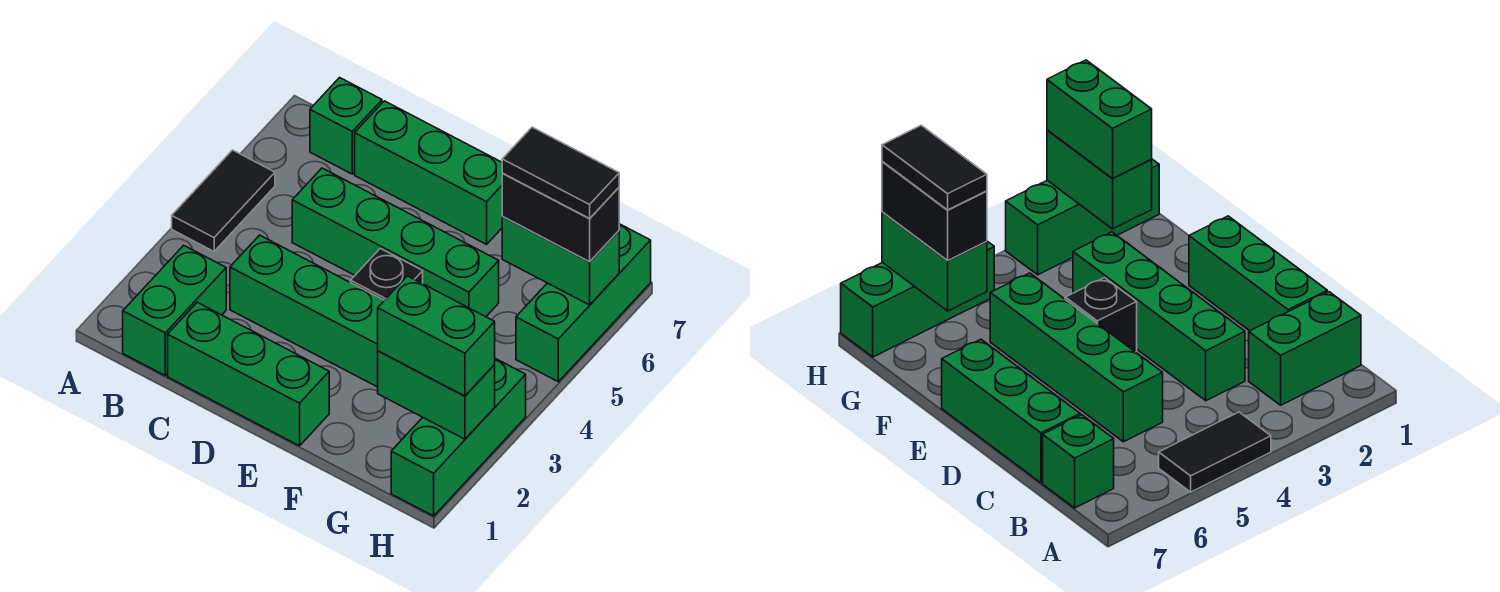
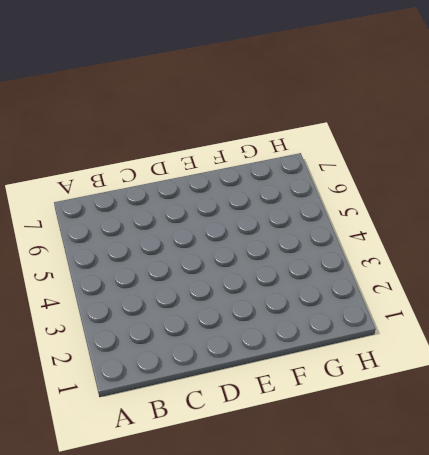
none -> black tile A4:A5 level 1
none -> green brick B1:B2 level 1
none -> green brick B7 level 1

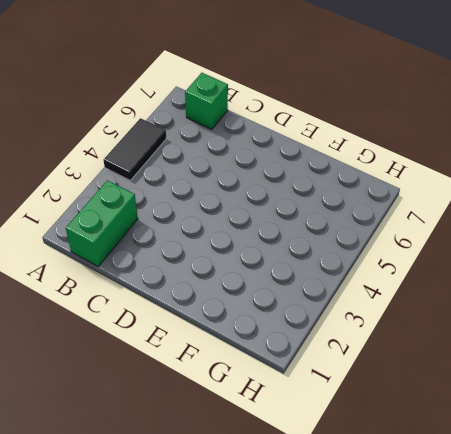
none -> green brick C1:E1 level 1
none -> green brick C3:F3 level 1
none -> green brick C5:F5 level 1

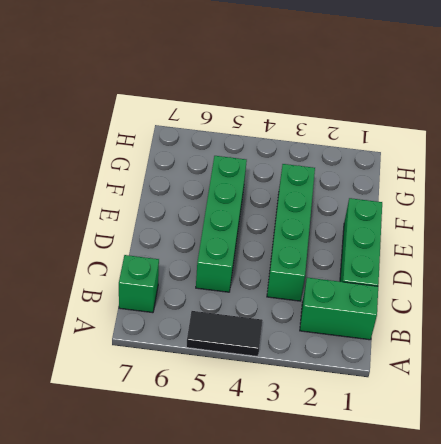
none -> green brick C7:E7 level 1
none -> black brick E4 level 1
none -> green brick H1:H3 level 1

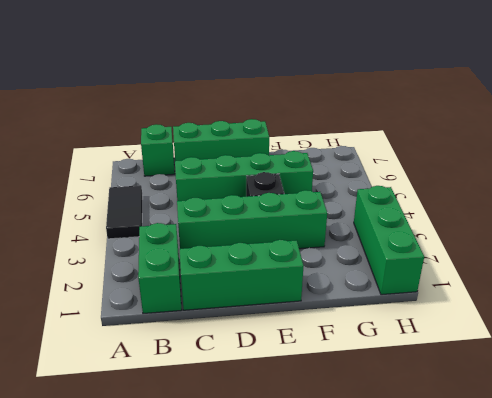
none -> green brick H5:H7 level 1
none -> green brick G2:H2 level 2
none -> green brick G6:H6 level 2

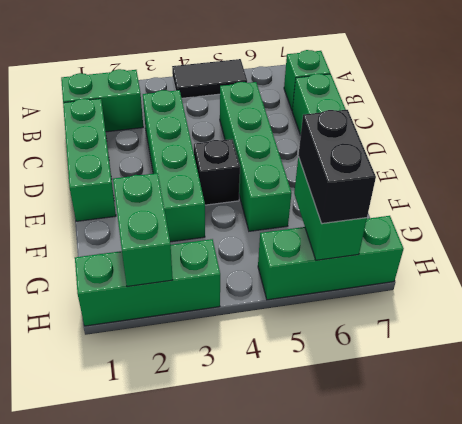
none -> green brick G2:H2 level 3
none -> black tile G6:H6 level 4

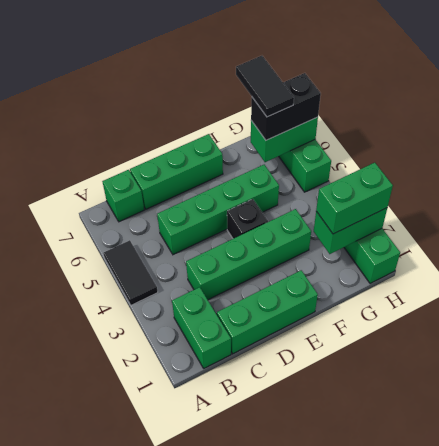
black tile G6:G7 level 4 -> black tile G6:H6 level 4

